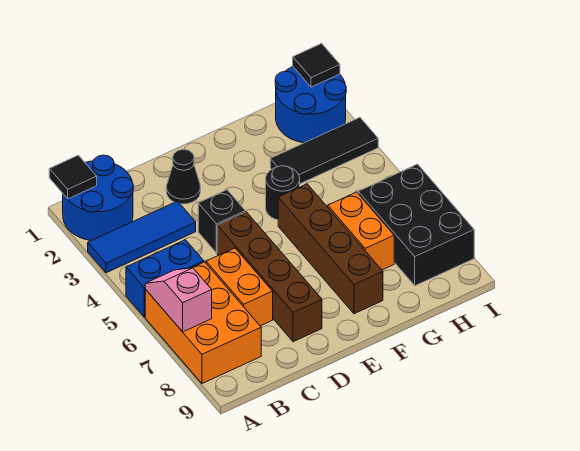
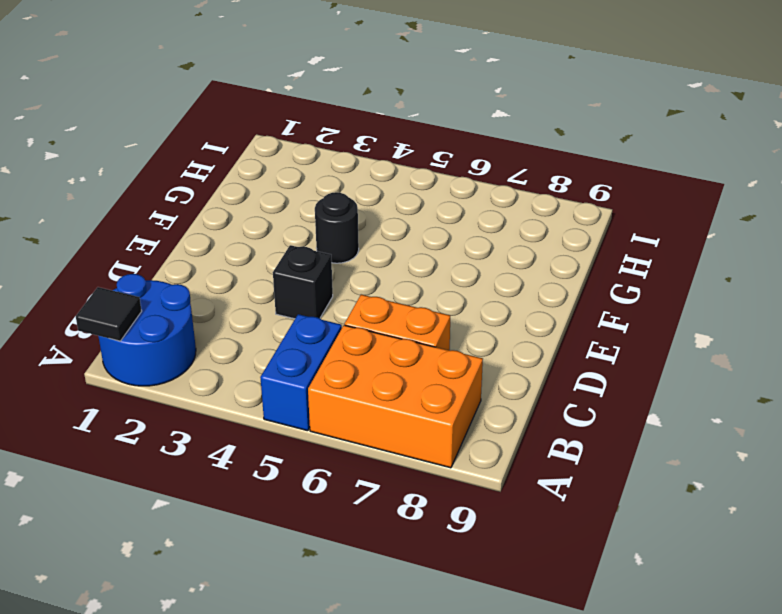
none -> blue tile A3:C3 level 1
none -> black cone D2 level 1
none -> brown brick D5:D8 level 1

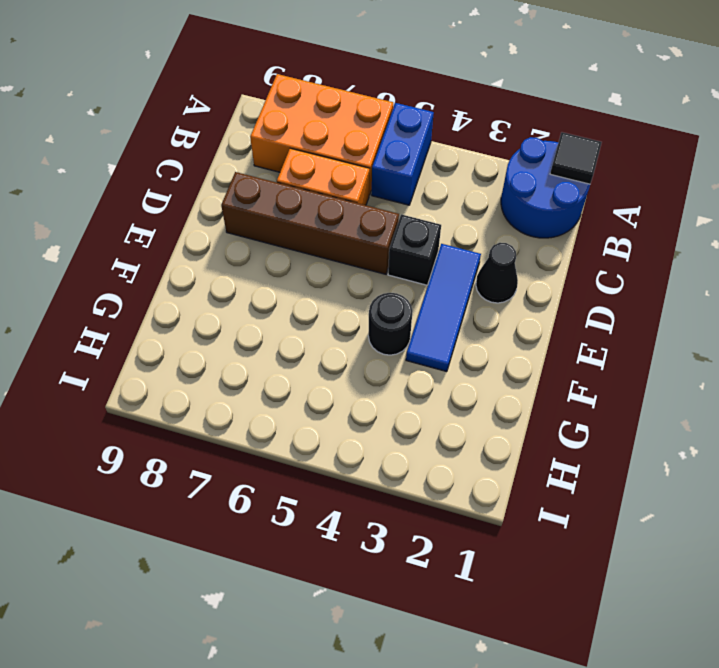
blue tile D3:F3 level 1 -> blue tile A3:C3 level 1
none -> brown brick F5:F8 level 1
none -> black tile G3:I3 level 1
none -> orange brick G6:G7 level 1

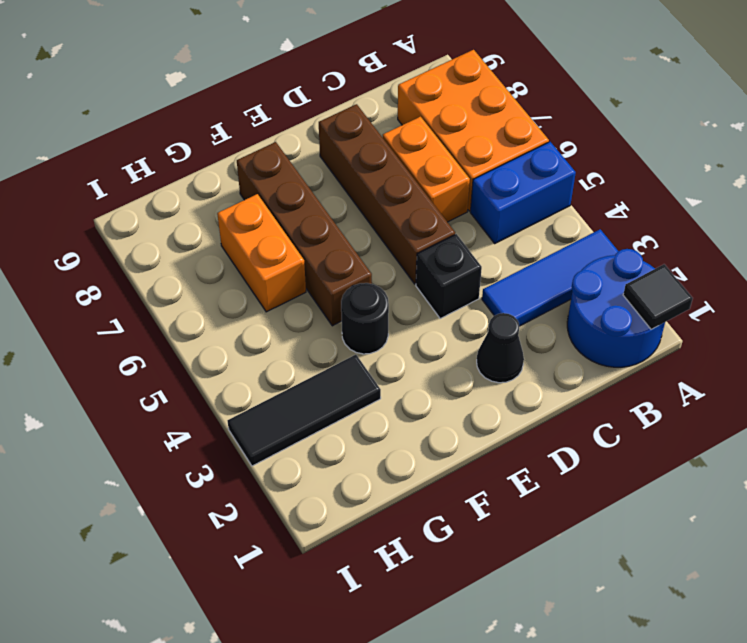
none -> blue round brick H1:I2 level 1
none -> black brick H6:I8 level 1
none -> pink slope A6:A7 level 2 top 7

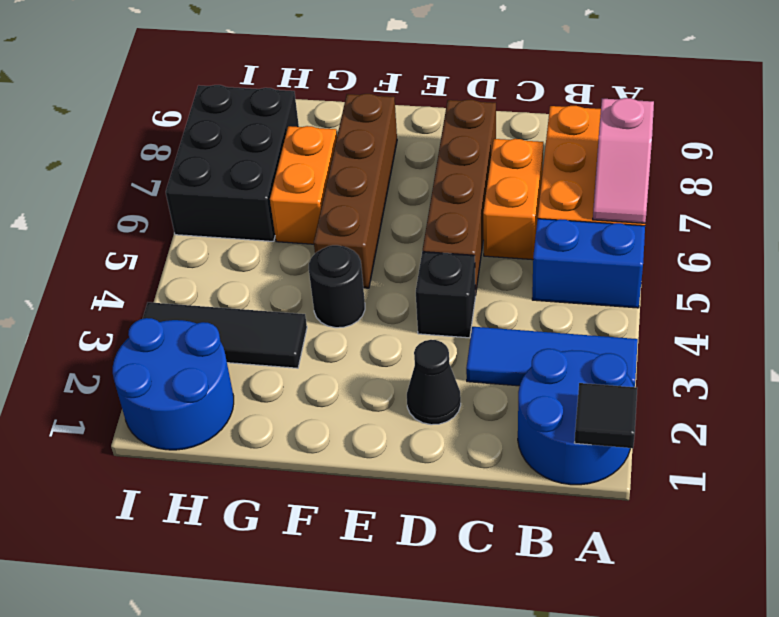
none -> black tile I1 level 2

